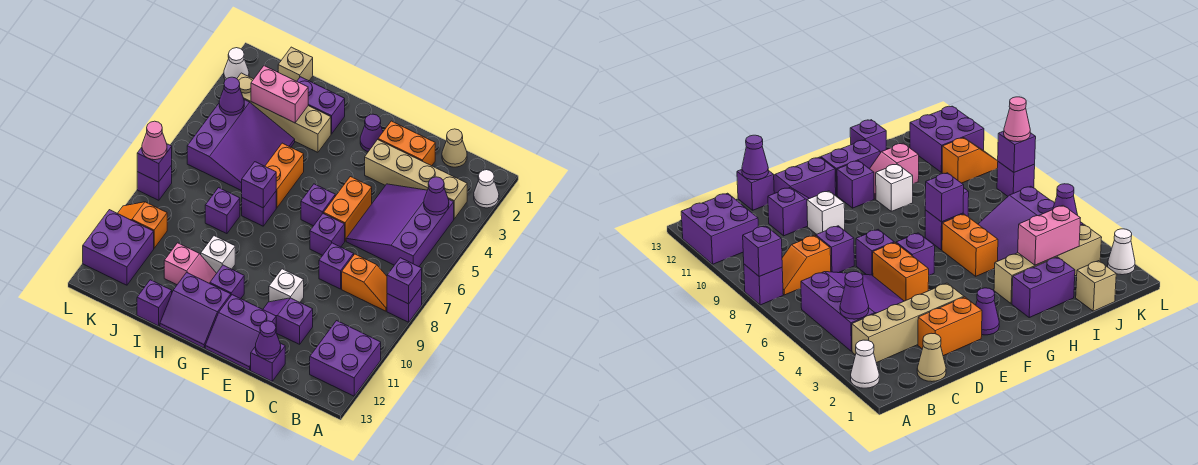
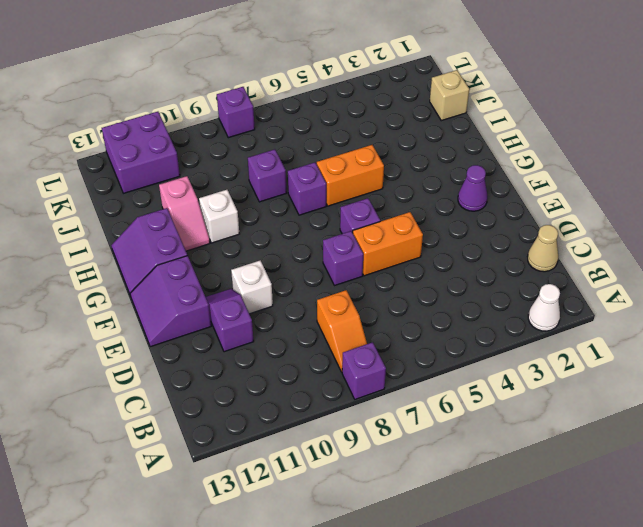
none -> purple brick A11:B12 level 1
none -> tan brick B3:E3 level 1
none -> purple slope B4:D6 level 1 top B
none -> orange brick D2:E2 level 1

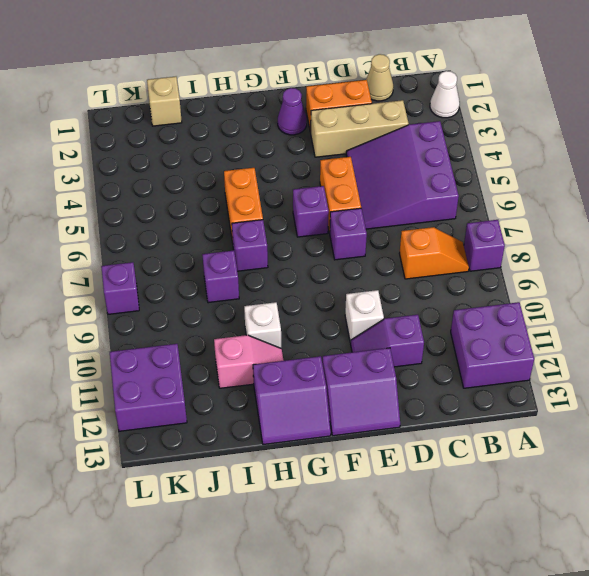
tan brick C3:E3 level 1 -> tan brick B3:E3 level 1
none -> purple brick D8 level 1
none -> purple brick D13 level 1
none -> purple brick G11 level 1
none -> purple brick H2:I2 level 1

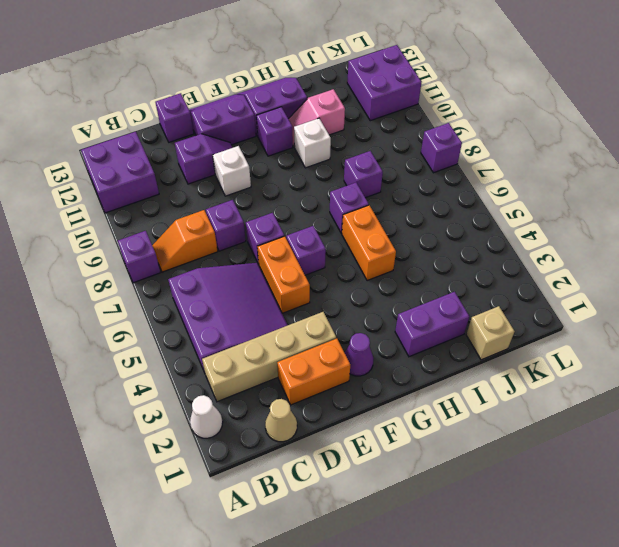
none -> tan brick H3:K3 level 1
none -> purple slope I4:K6 level 1 top K
none -> purple brick I13 level 1
none -> orange slope K10:L10 level 1 top K

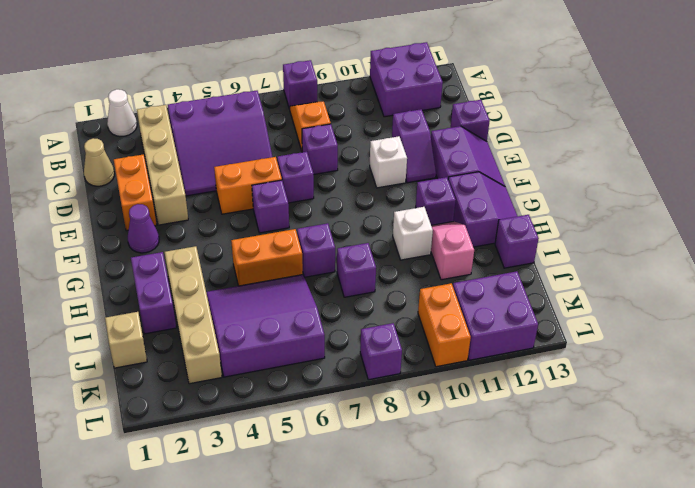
orange brick K10:L10 level 1 -> orange slope K10:L10 level 1 top K
none -> white cone L2 level 1
none -> purple brick A8 level 2
none -> purple cone B4 level 2
none -> purple cone D13 level 2

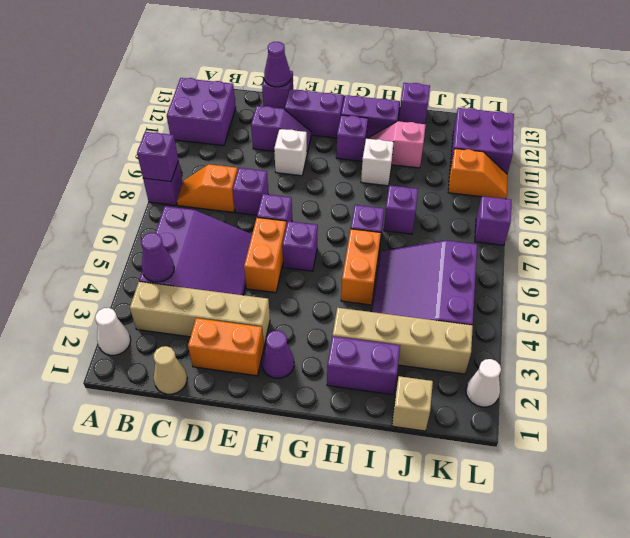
none -> purple brick H7 level 2
none -> pink brick I3:J3 level 2
none -> purple cone K4 level 2
none -> purple brick L8 level 2

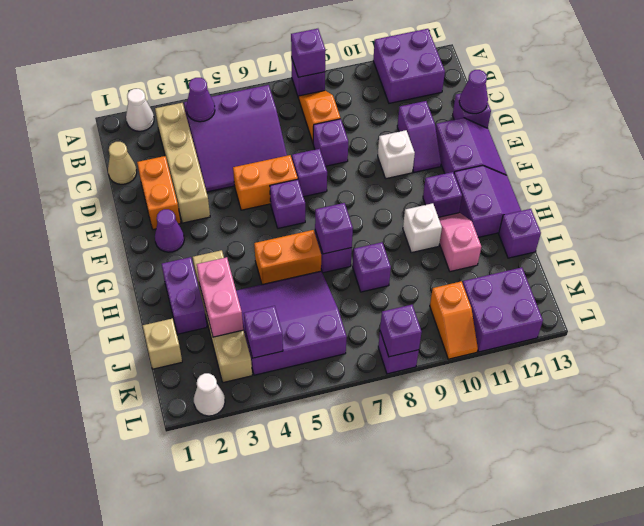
purple brick K4 level 2 -> purple cone K4 level 2
none -> pink cone L8 level 3

